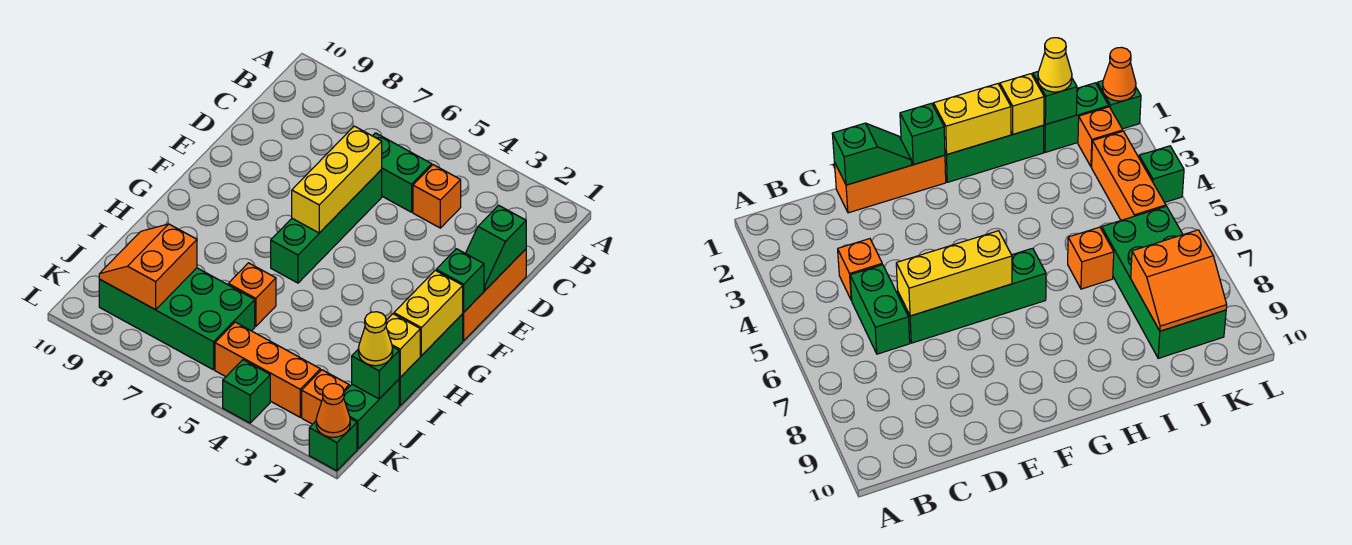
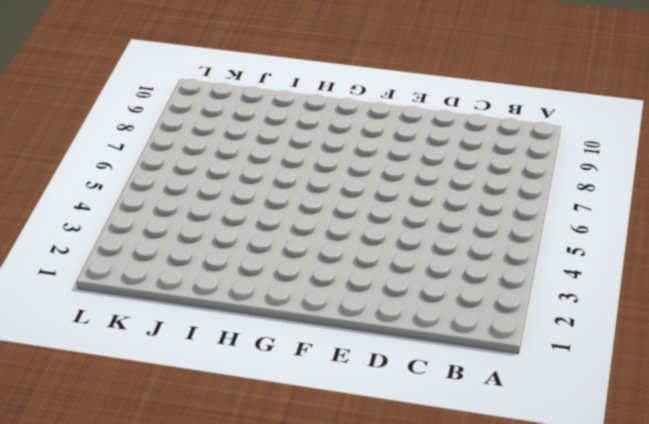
none -> orange brick C4 level 1
none -> green brick C5:C6 level 1
none -> orange brick D1:F1 level 1

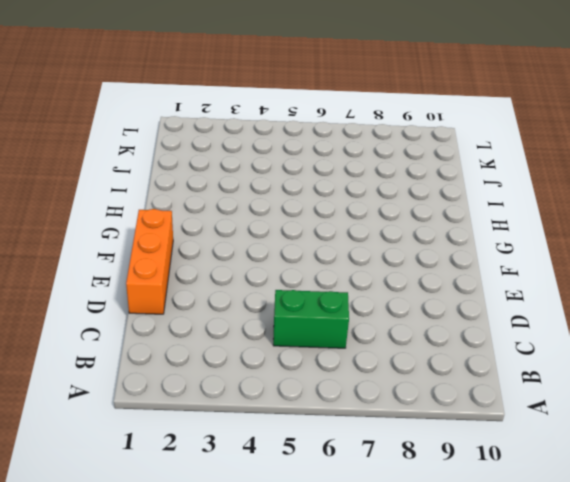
none -> orange brick C4 level 1
none -> green brick D6:G6 level 1
none -> green brick G1:I1 level 1

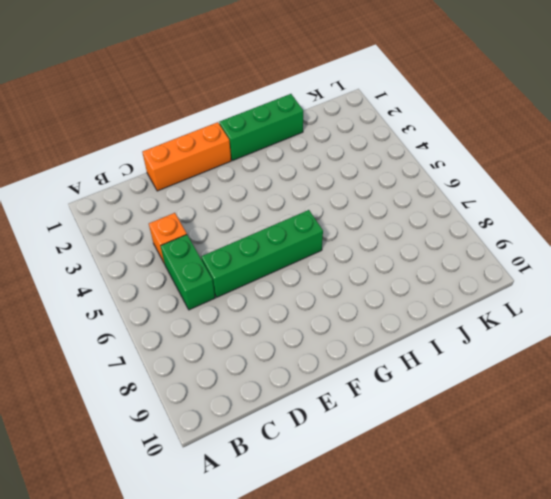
none -> orange brick I6 level 1
none -> green brick J1:K1 level 1
none -> green brick J6:K9 level 1

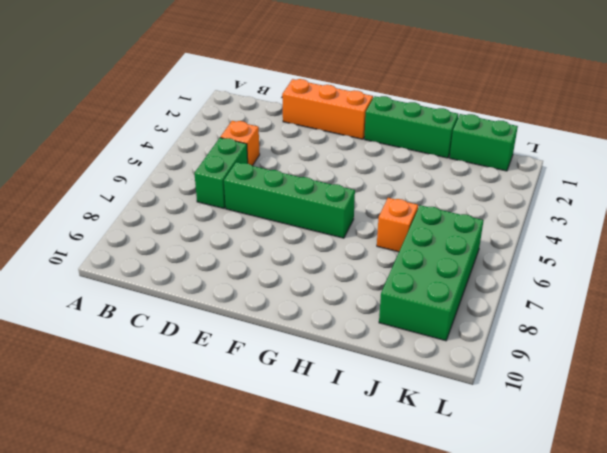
none -> orange brick K2 level 1
none -> orange brick K3:K5 level 1
none -> green brick L1 level 1

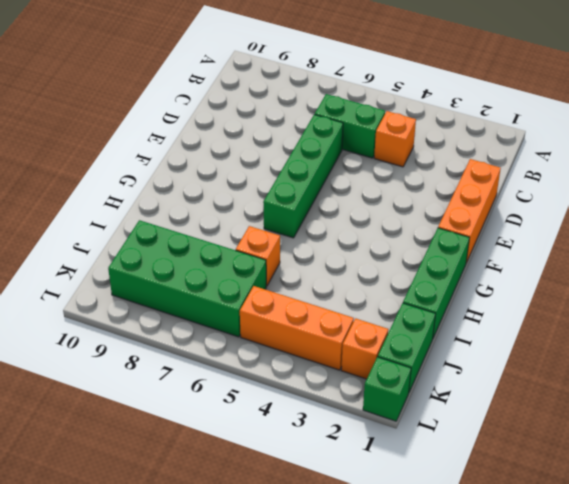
none -> green brick L4 level 1
none -> green slope D1:E1 level 2 top D
none -> yellow brick D6:F6 level 2

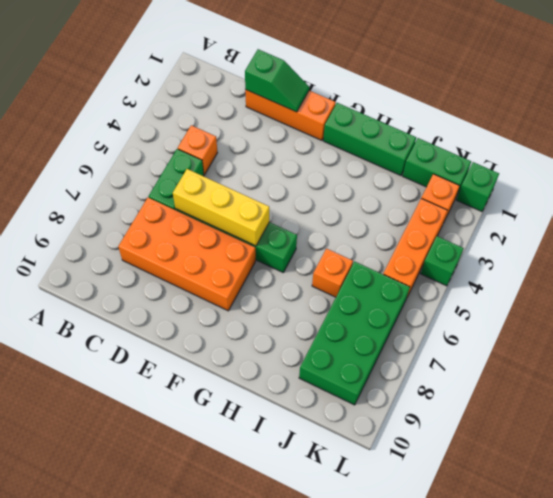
orange brick C7:F8 level 1 -> none
none -> green brick F1 level 2
none -> yellow brick G1:H1 level 2
none -> yellow brick I1 level 2

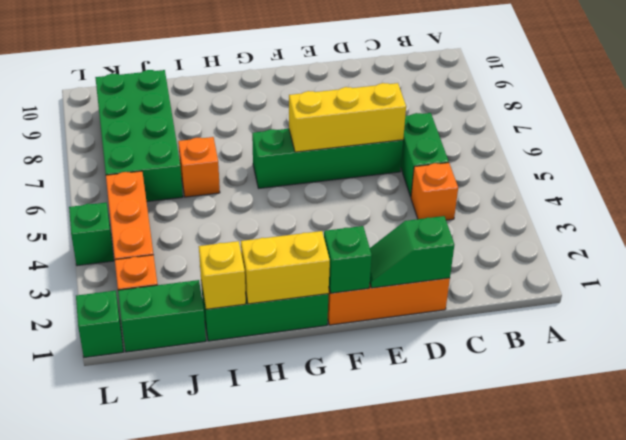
none -> green brick J1 level 2
none -> orange slope J8:K9 level 2 top 8
none -> orange cone L1 level 2

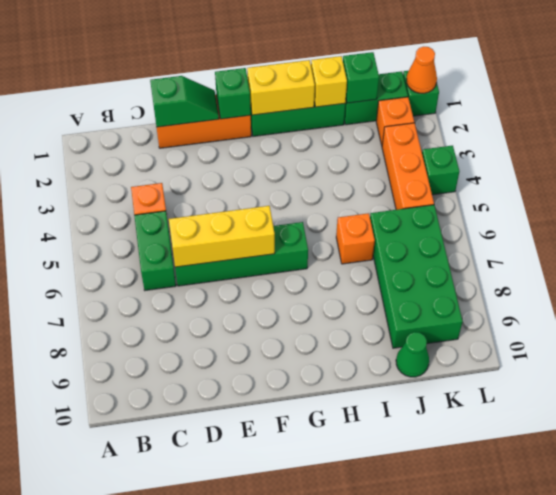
green cone J10 level 1 -> none
none -> orange slope J8:K9 level 2 top 8
none -> yellow cone J1 level 3

